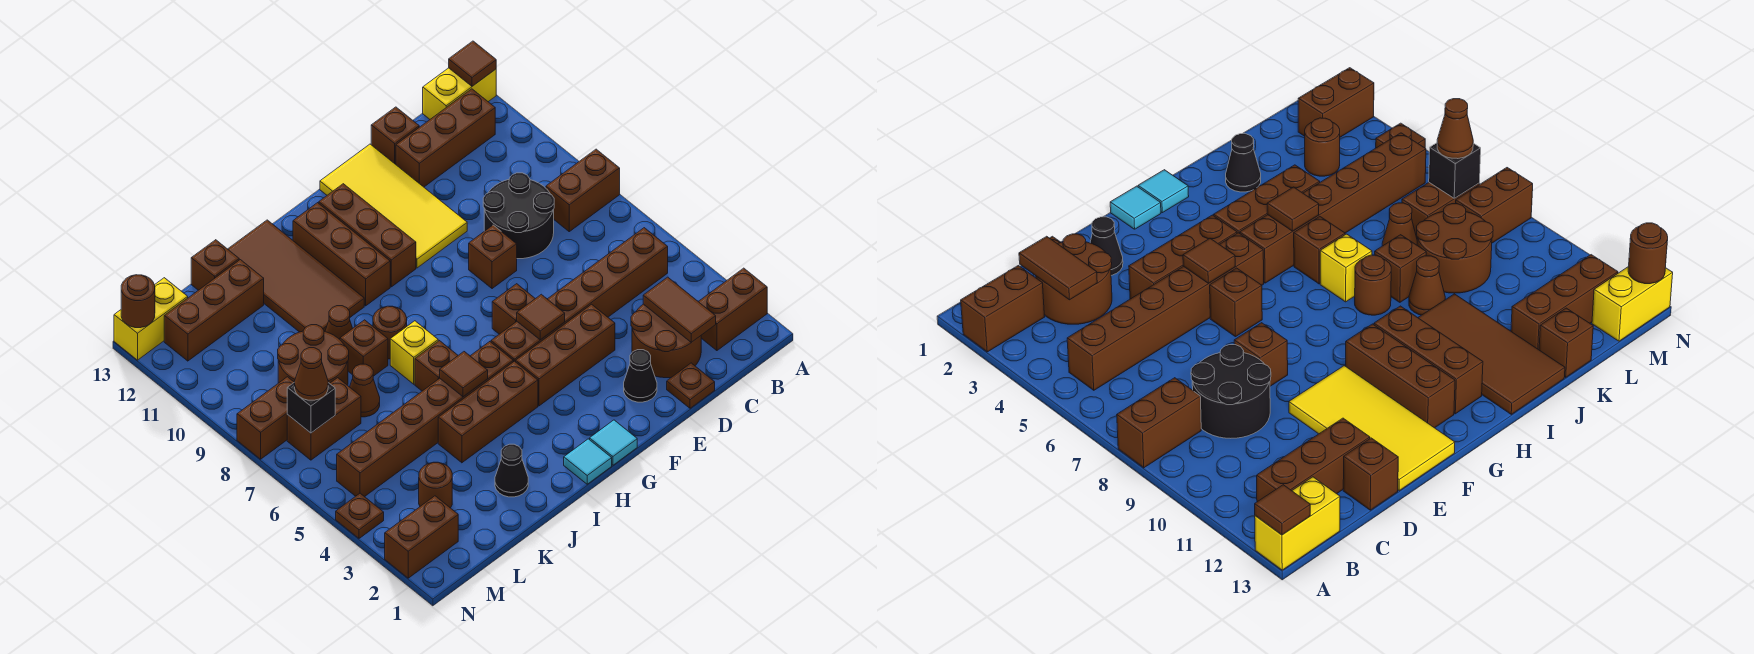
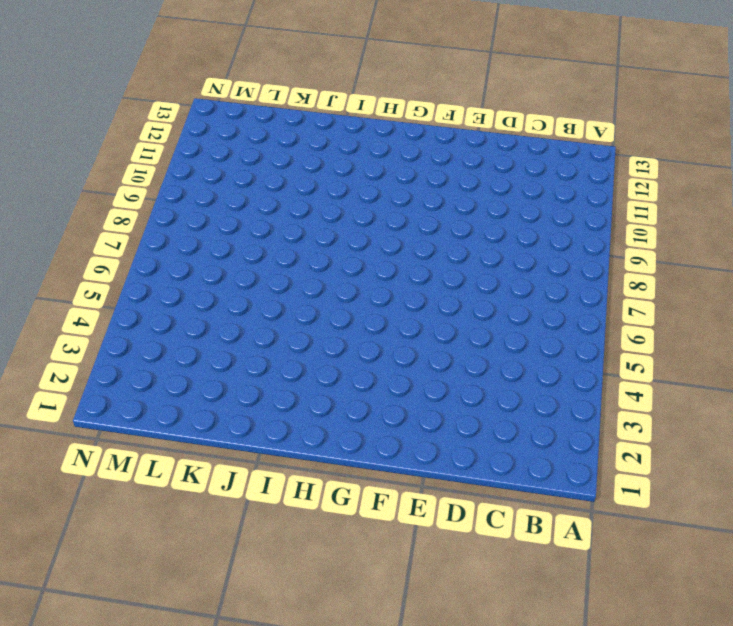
none -> brown brick A2:B2 level 1
none -> brown brick A8:B8 level 1
none -> yellow brick A13:B13 level 1
none -> brown brick B5:G5 level 1

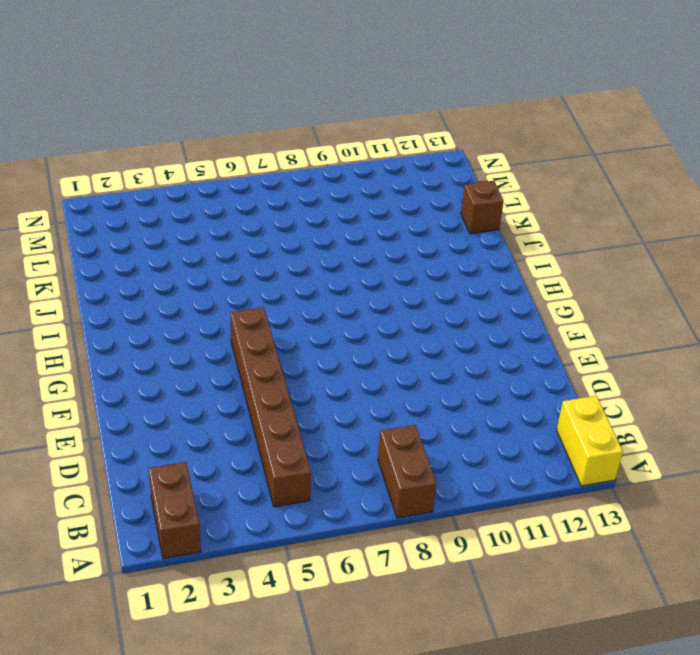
none -> brown brick B12:D12 level 1
none -> brown round brick C2:D3 level 1
none -> black round brick C8:D9 level 1
none -> brown plate D1 level 1

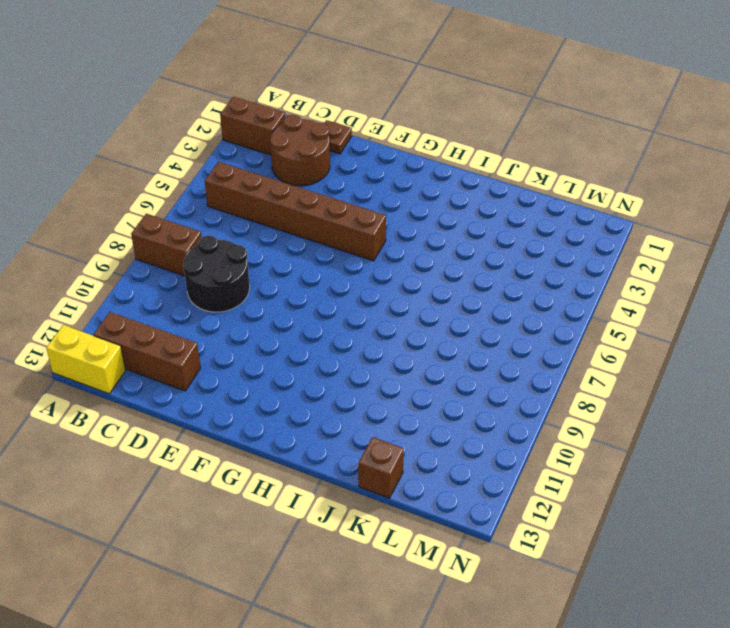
none -> brown brick D13 level 1
none -> black cone E2 level 1
none -> brown brick E4:G4 level 1
none -> brown brick E8 level 1

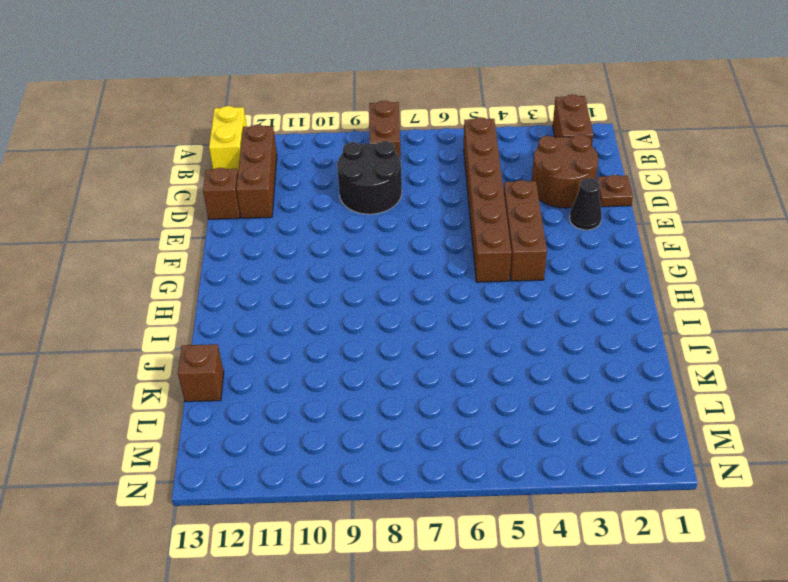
none -> brown brick E8 level 1
none -> yellow tile E10:F13 level 1
none -> brown brick F6 level 1
none -> cyan tile G1 level 1

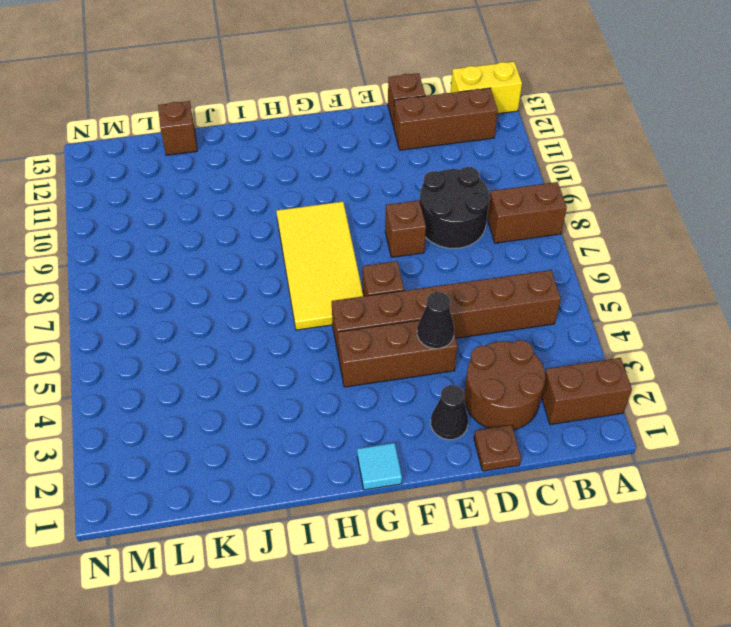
black cone E4 level 2 -> black cone J2 level 1
yellow tile G6:H9 level 1 -> yellow tile E10:F13 level 1
none -> brown brick G10:G12 level 1
none -> cyan tile H1 level 1
none -> brown brick H4:J4 level 1
none -> brown brick H5:M5 level 1

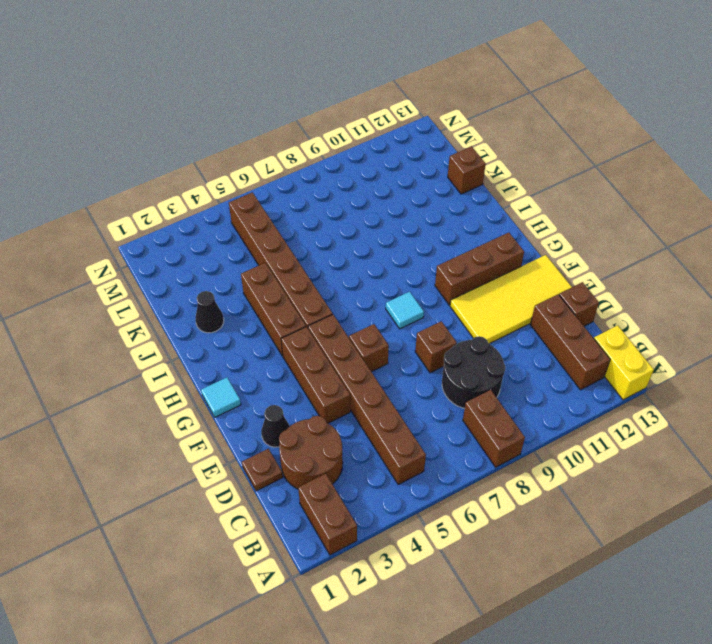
cyan tile G8 level 1 -> cyan tile H1 level 1
none -> brown brick H10:H12 level 1
none -> brown brick I6 level 1
none -> yellow brick I7 level 1
none -> brown round brick I8 level 1

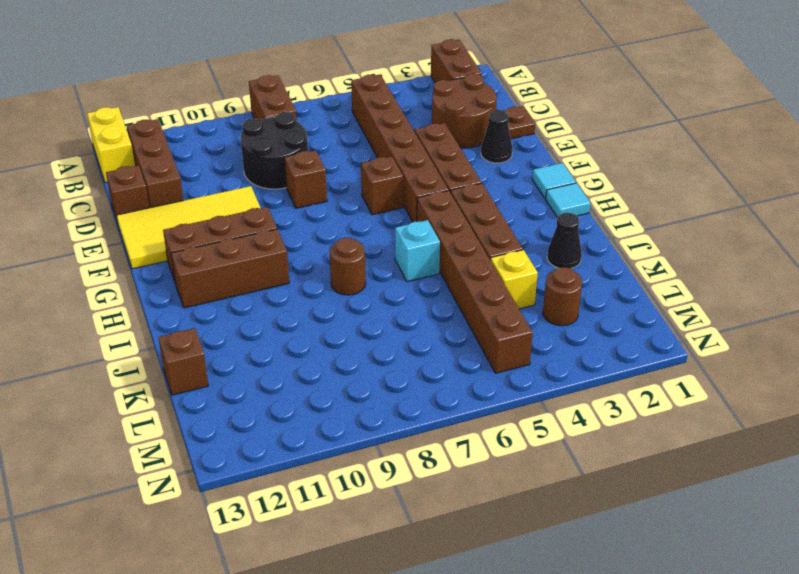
cyan brick I6 level 1 -> brown brick I6 level 1
yellow brick K4 level 1 -> yellow brick I7 level 1
none -> brown tile I10:J13 level 1
none -> brown brick J8 level 1
none -> brown cone J9 level 1
none -> brown cone K7 level 1

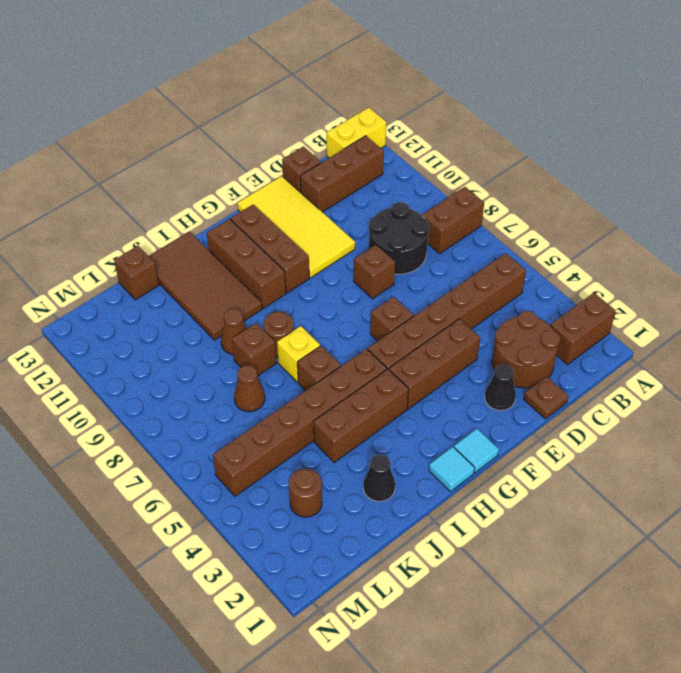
none -> brown round brick K8:L9 level 1
none -> brown brick K12:M12 level 1
none -> brown brick L7:M7 level 1
none -> brown brick M2:N2 level 1

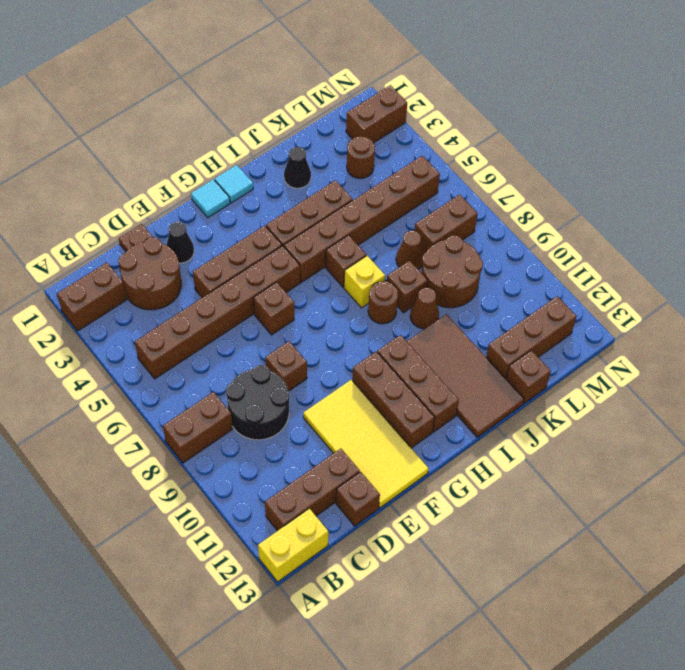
none -> brown brick M8:N8 level 1
none -> yellow brick M13:N13 level 1
none -> brown plate N4 level 1
none -> brown tile A13 level 2

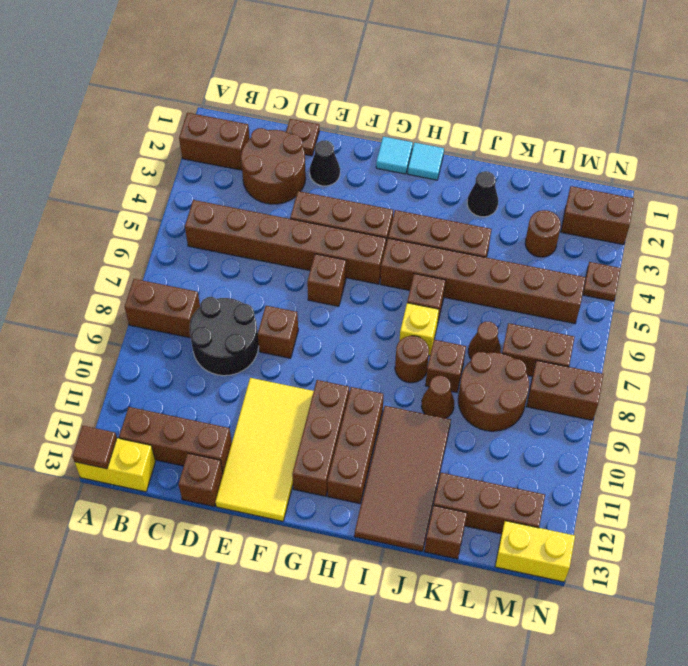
none -> brown tile C2:C3 level 2
none -> brown tile F5 level 2
none -> brown tile I5 level 2
none -> black brick M7 level 2

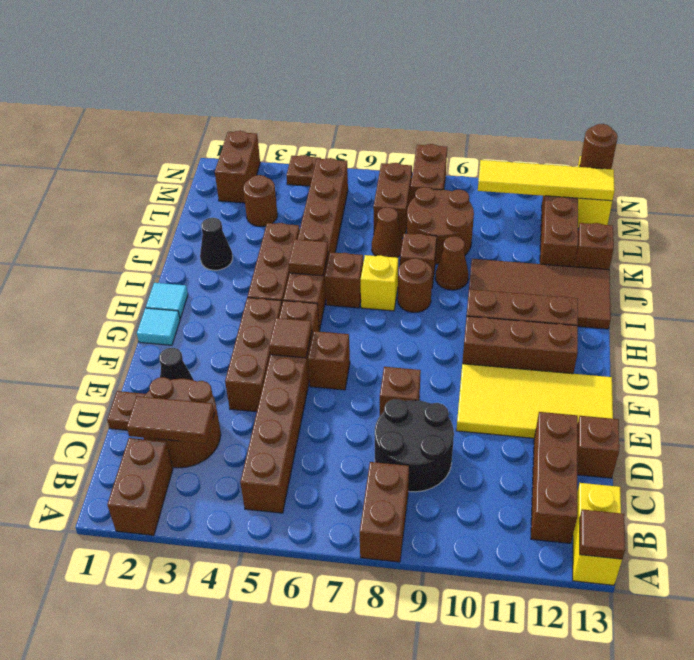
yellow tile M10:M13 level 2 -> none
none -> black brick M7 level 2
none -> brown cone M7 level 3

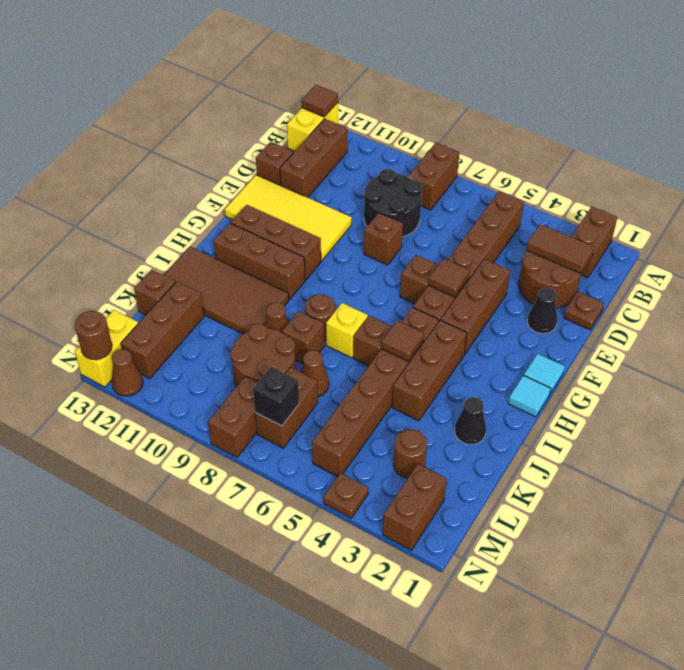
brown cone N12 level 1 -> brown cone M7 level 3

